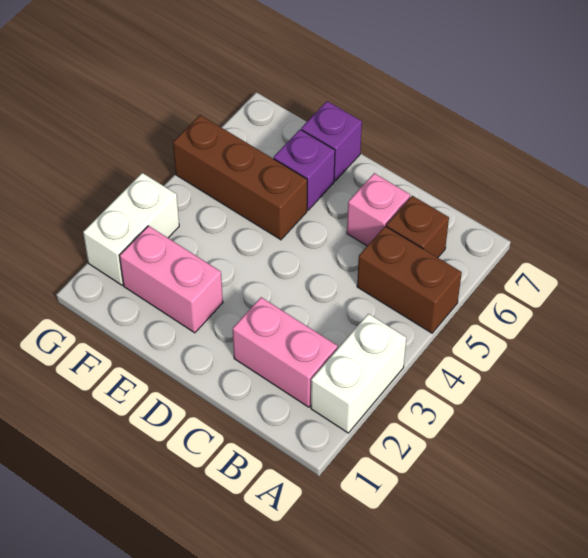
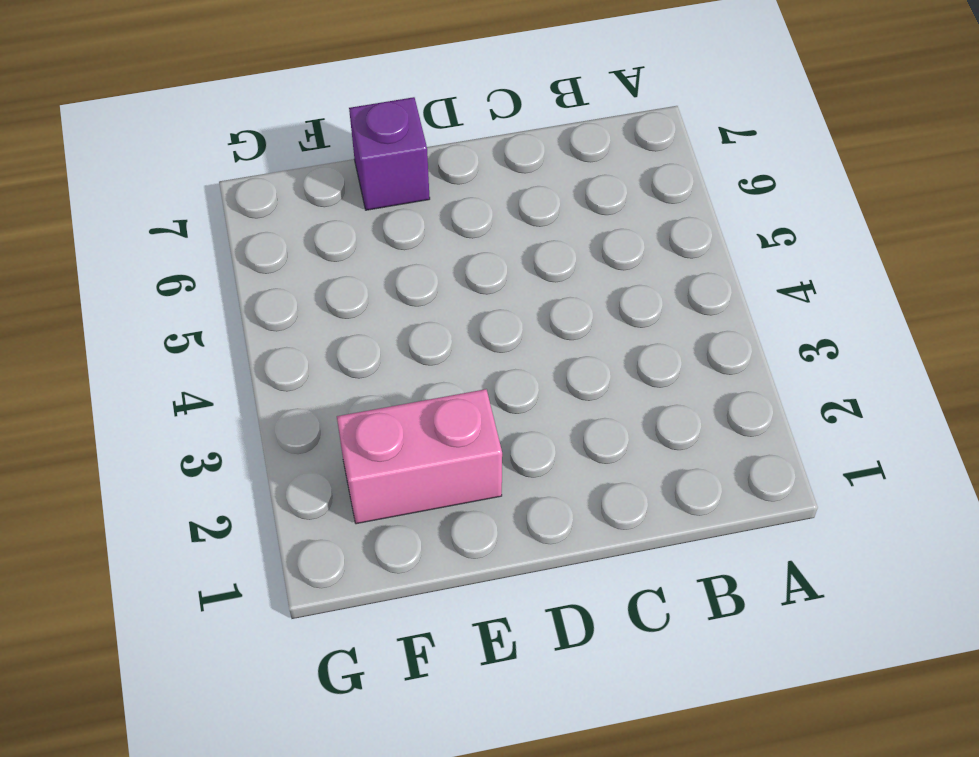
none -> white brick A2:A3 level 1
none -> brown brick A5:B5 level 1

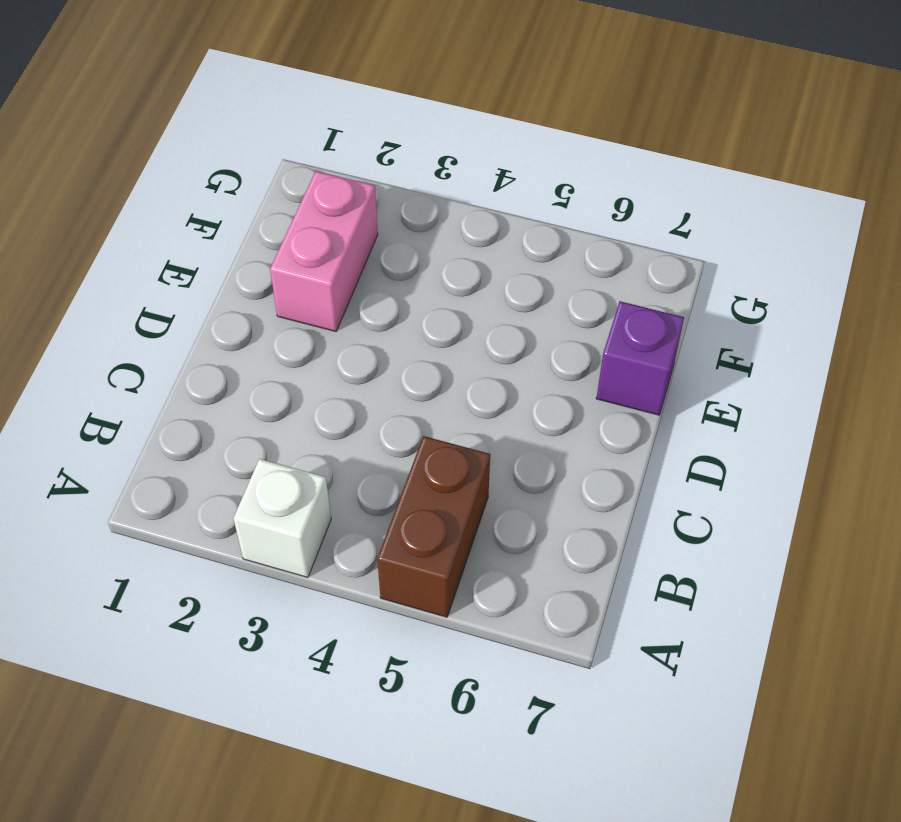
white brick A3 level 1 -> white brick A2:A3 level 1
none -> pink brick B2:C2 level 1
none -> brown brick B6 level 1

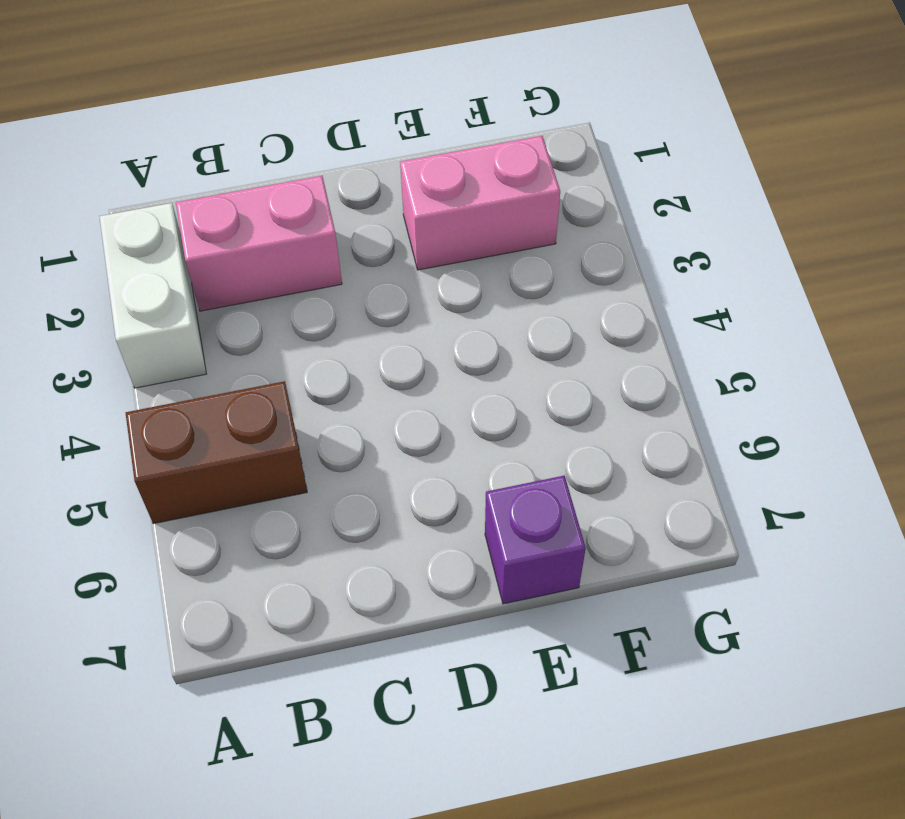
none -> brown brick B6 level 1
none -> pink brick C6 level 1

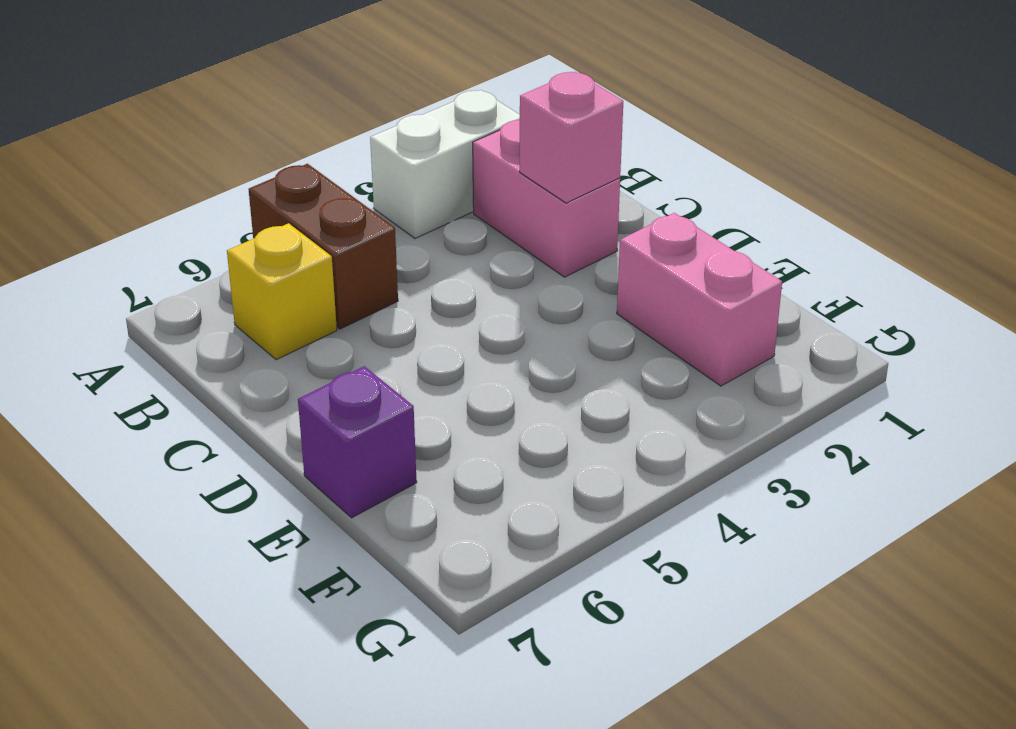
yellow brick B6 level 1 -> brown brick B6 level 1
pink brick C2 level 2 -> pink brick C6 level 1
none -> brown brick E5:G5 level 1
none -> purple brick E6 level 1

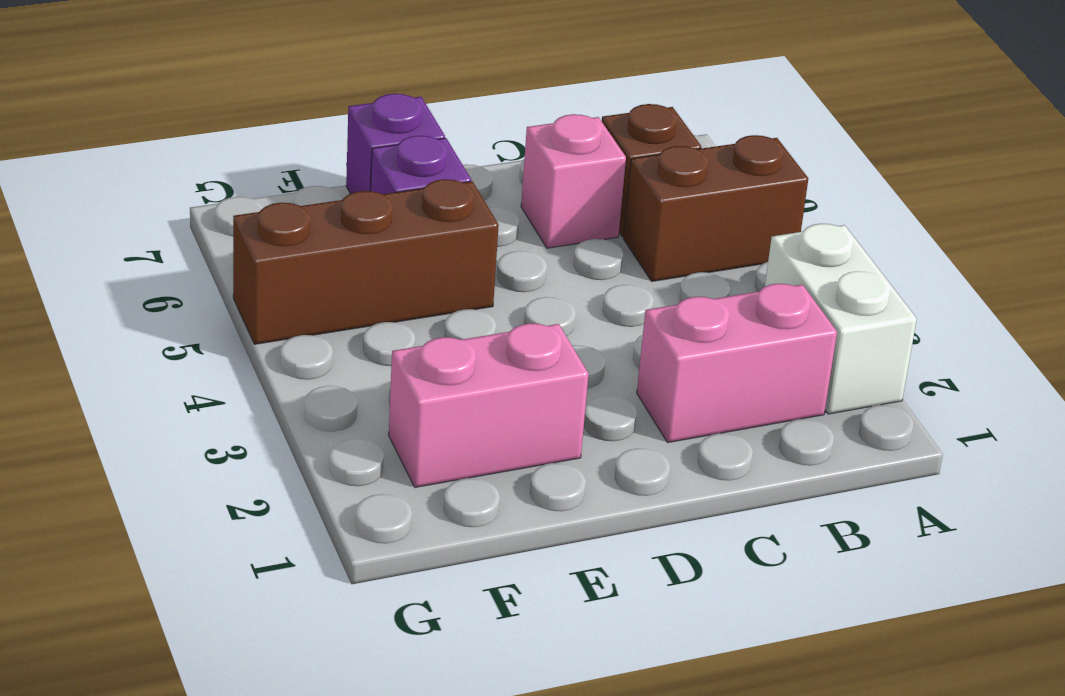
none -> white brick G2:G3 level 1

